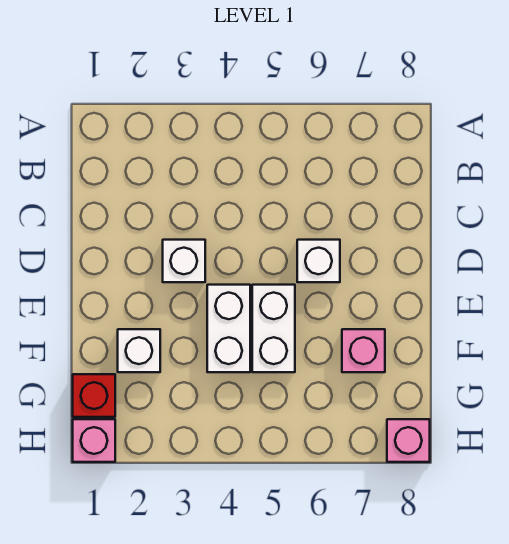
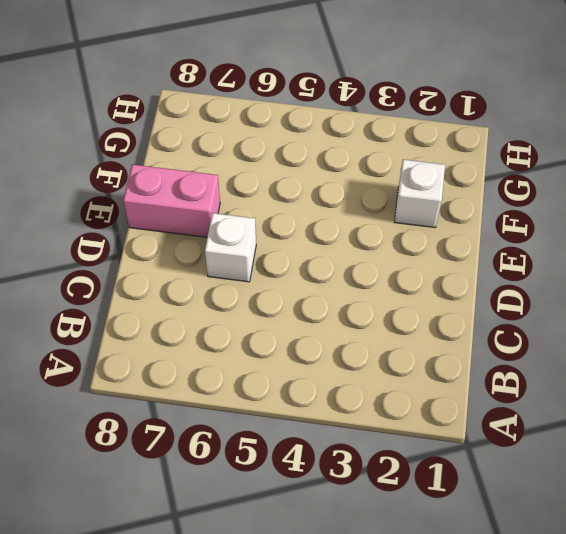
pink brick E7:E8 level 1 -> none
none -> white brick D3 level 1
none -> white brick E4:F4 level 1

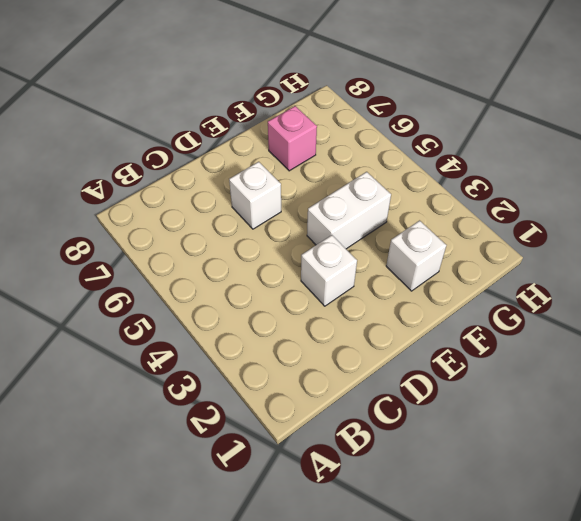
none -> white brick E5:F5 level 1
none -> red brick G1 level 1

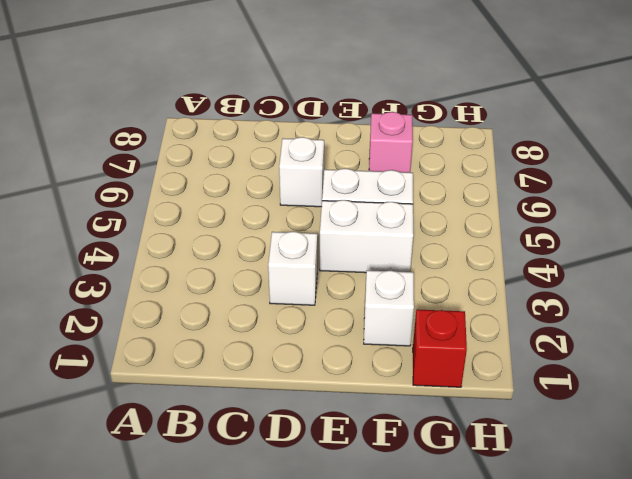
none -> pink brick H1 level 1
none -> pink brick H8 level 1

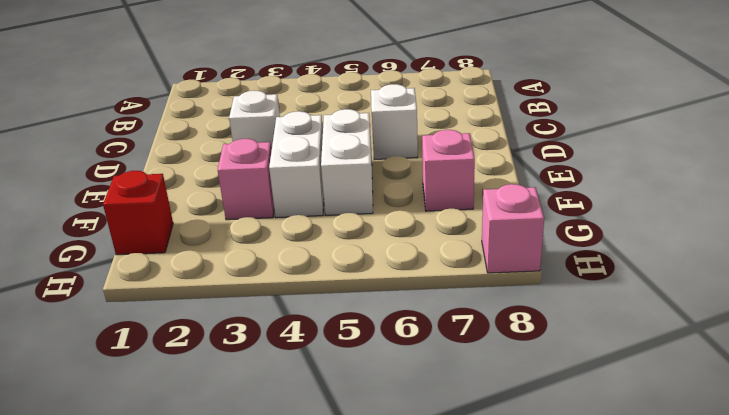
pink brick F3 level 1 -> pink brick H1 level 1
none -> white brick F2 level 1

